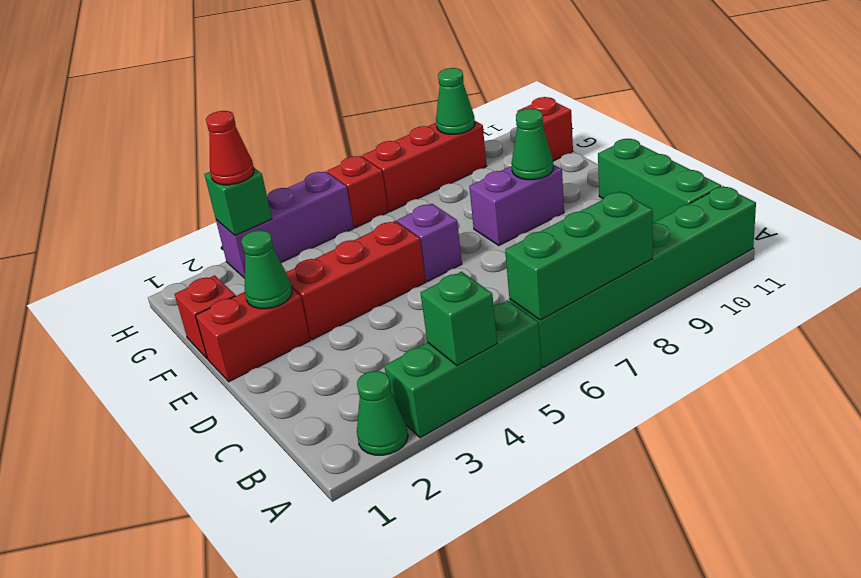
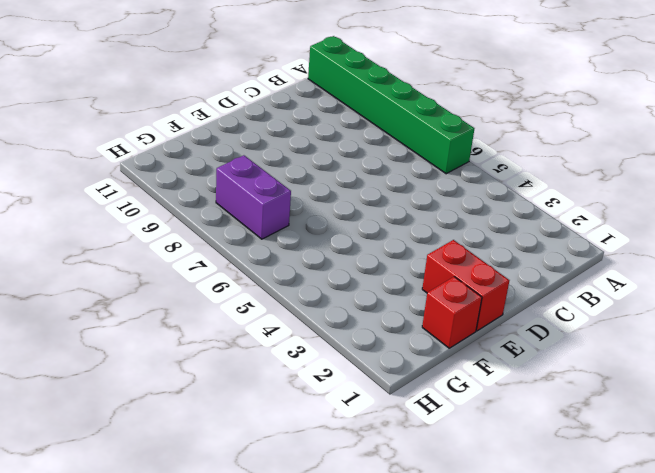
purple brick G7:G8 level 1 -> purple brick E8:E9 level 1
none -> green cone A2 level 1
none -> green brick A3:A5 level 1
none -> green brick B11:D11 level 1

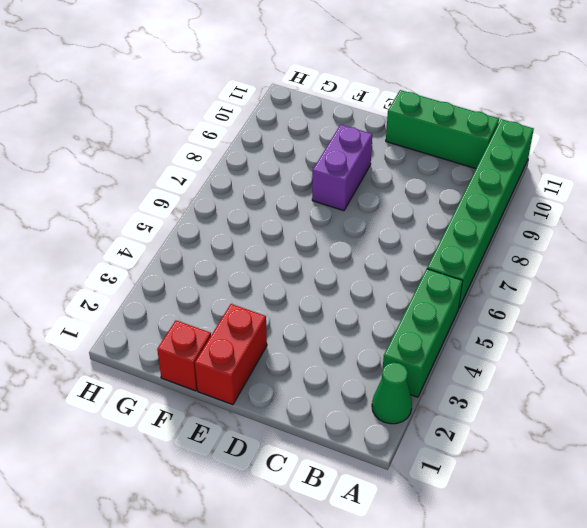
none -> red brick E3:E5 level 1
none -> purple brick E6 level 1
none -> red brick G11 level 1

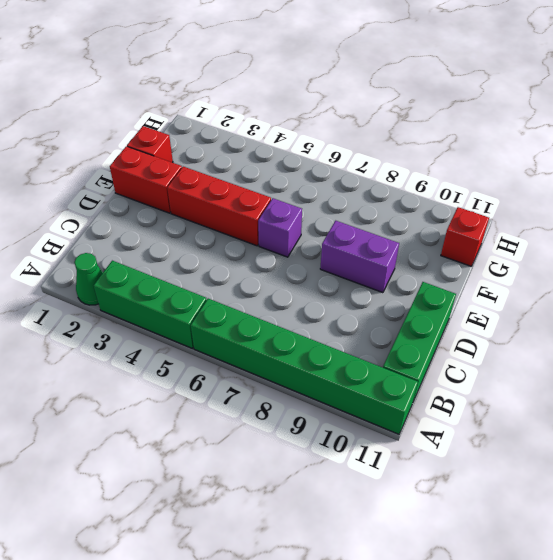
none -> purple brick H3:H5 level 1
none -> red brick H6 level 1
none -> red brick H7:H9 level 1

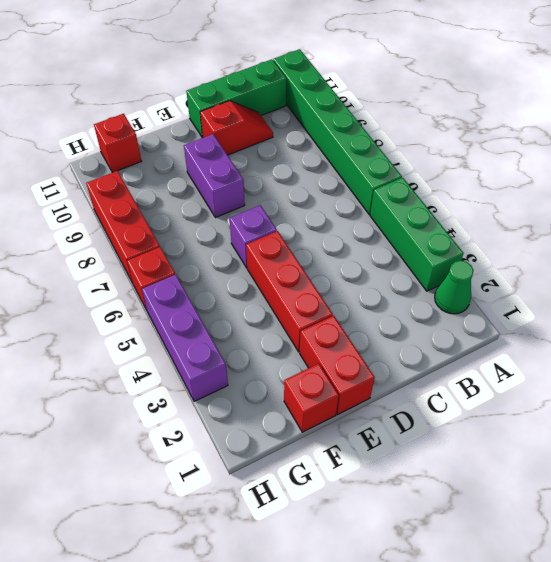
red slope C10:D10 level 1 top D -> none
none -> green brick A4 level 2
none -> green brick A6:A8 level 2
none -> green cone E2 level 2

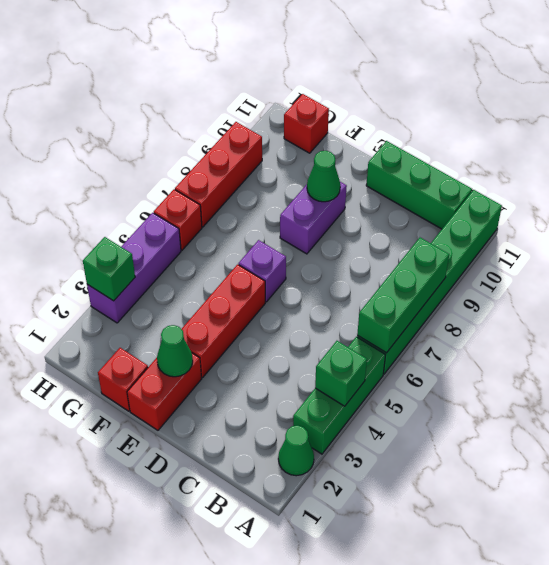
none -> green cone H9 level 2
none -> red cone H3 level 3

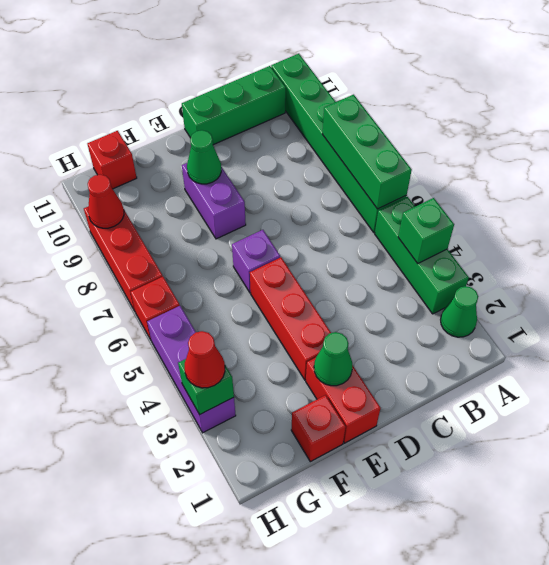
red cone H9 level 2 -> green cone H9 level 2

